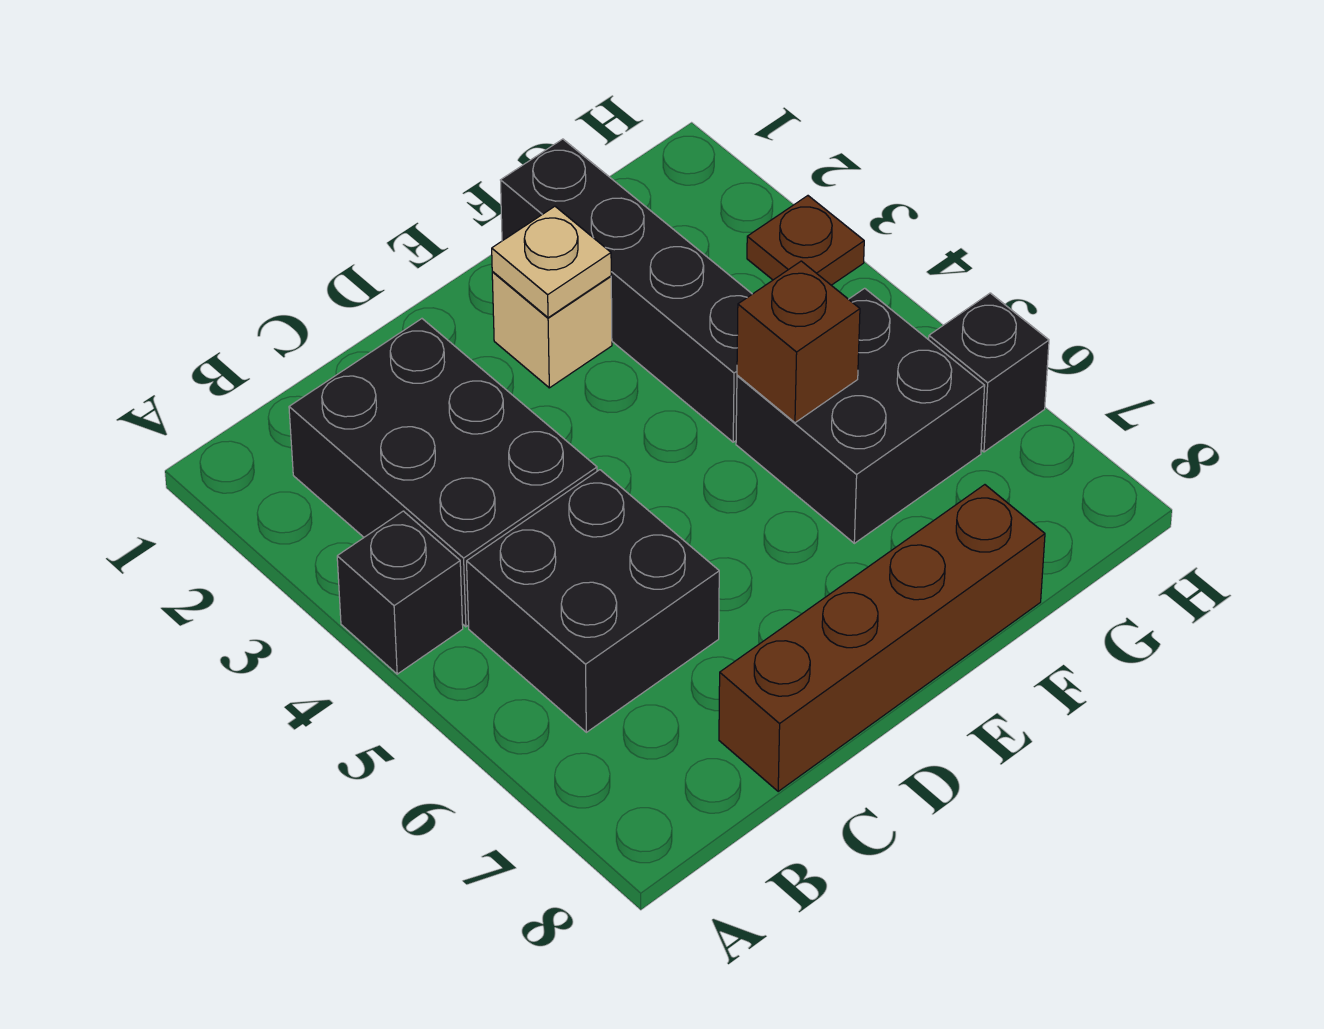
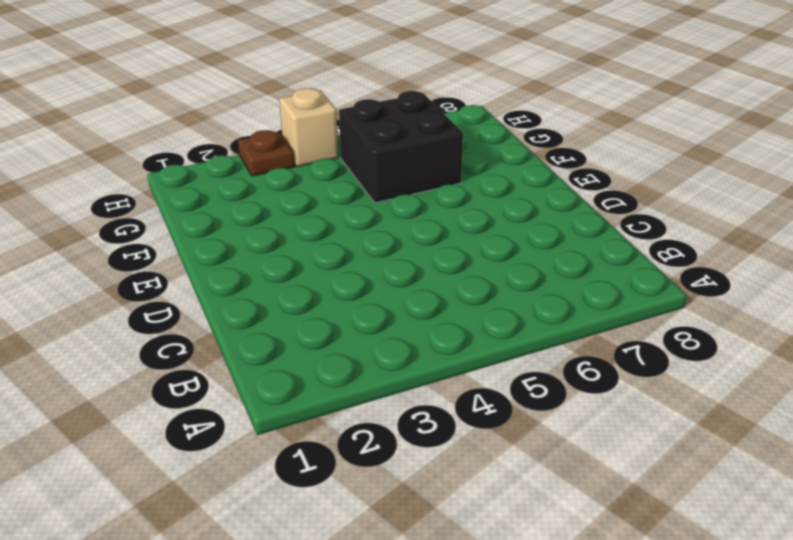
tan brick H4 level 1 -> tan brick E2 level 1
none -> black brick A4 level 1
none -> black brick B2:C4 level 1

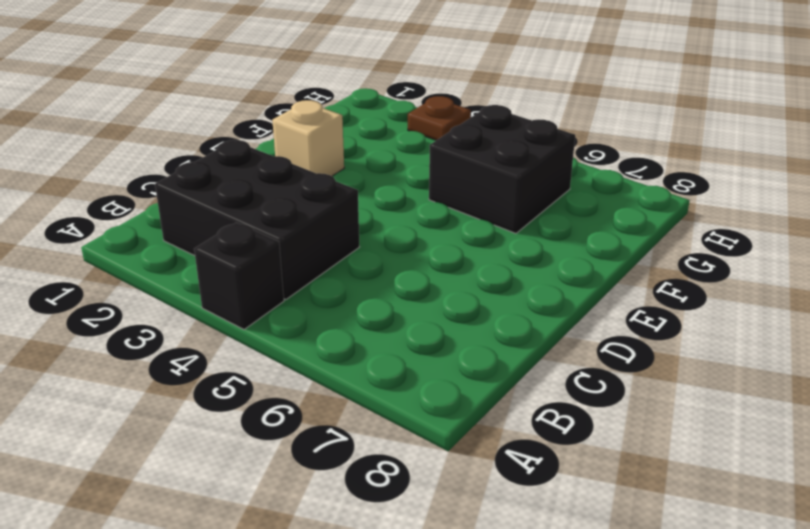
none -> black brick B5:C6 level 1
none -> brown brick C8:F8 level 1

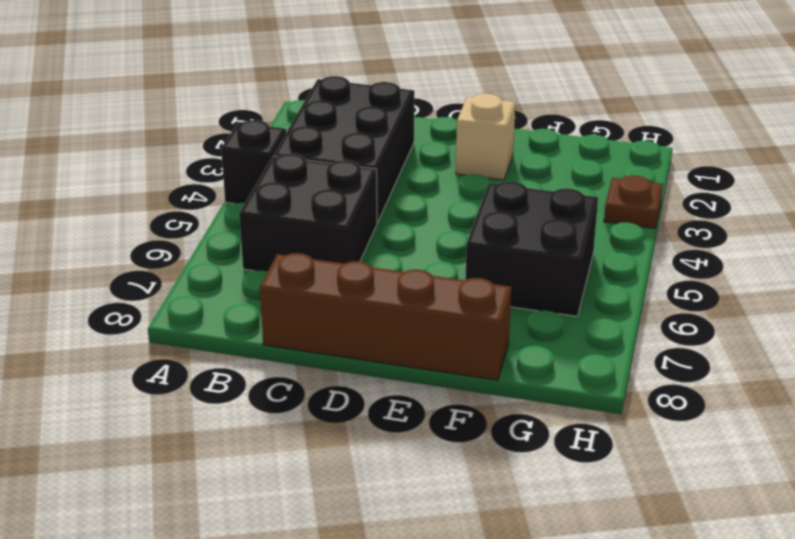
none -> black brick F1:F4 level 1
none -> black brick H6 level 1

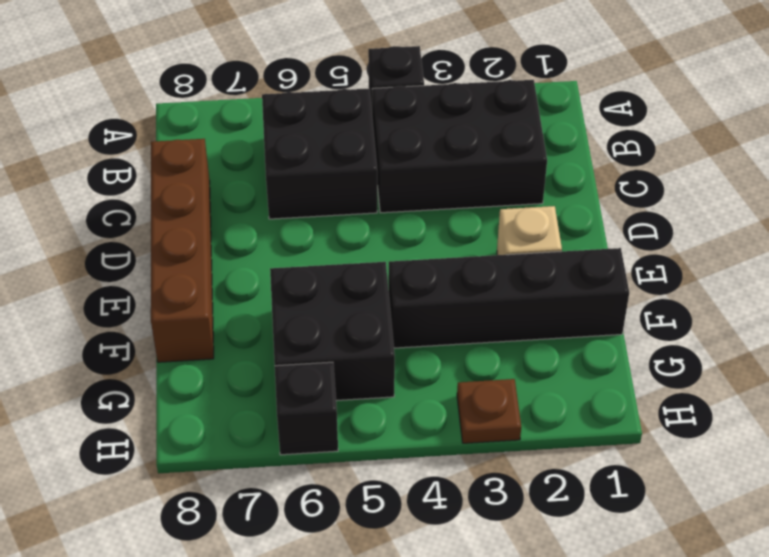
none -> tan plate E2 level 2
none -> brown brick F5 level 2

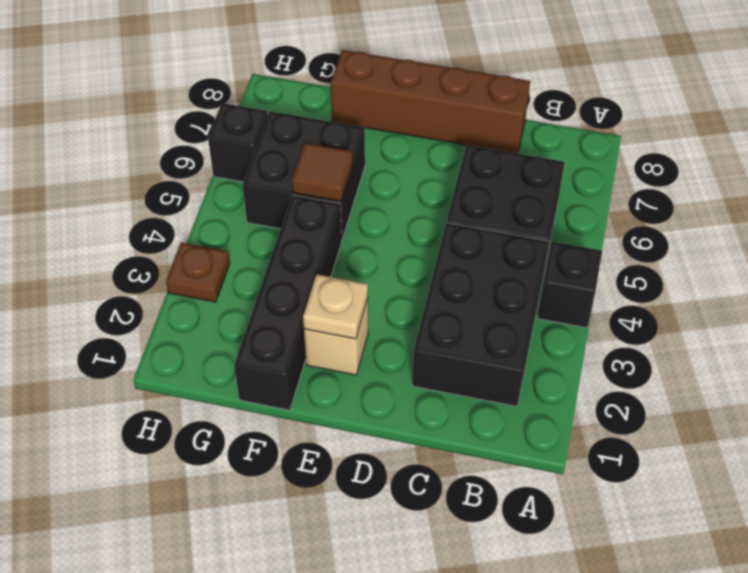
brown tile F5 level 2 -> brown brick F5 level 2

